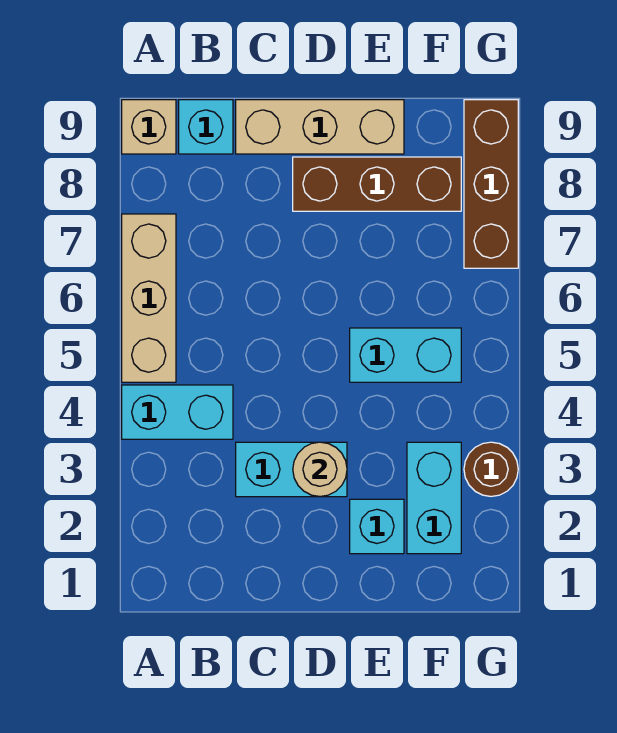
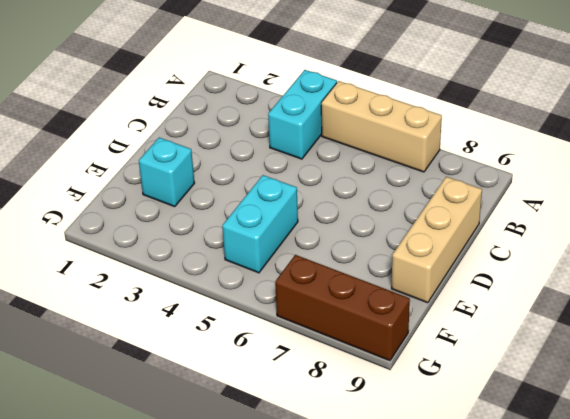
none -> tan brick A9 level 1
none -> cyan brick B9 level 1
none -> cyan brick C3:D3 level 1

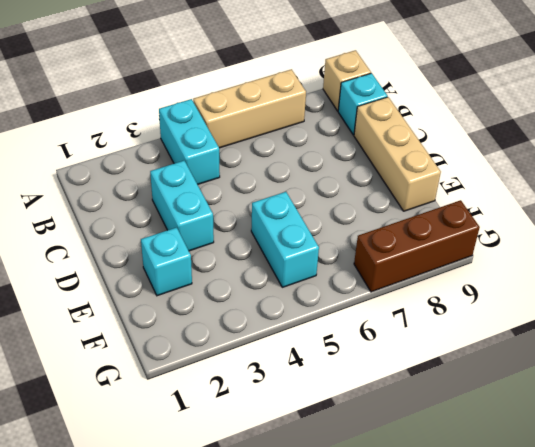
none -> brown brick D8:F8 level 1
none -> cyan brick F2:F3 level 1
none -> brown round brick G3 level 1

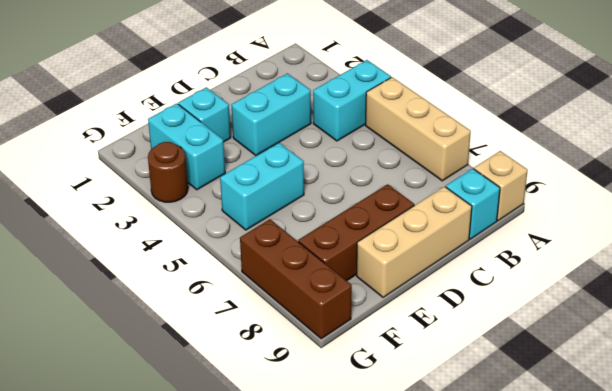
none -> tan round brick D3 level 2

